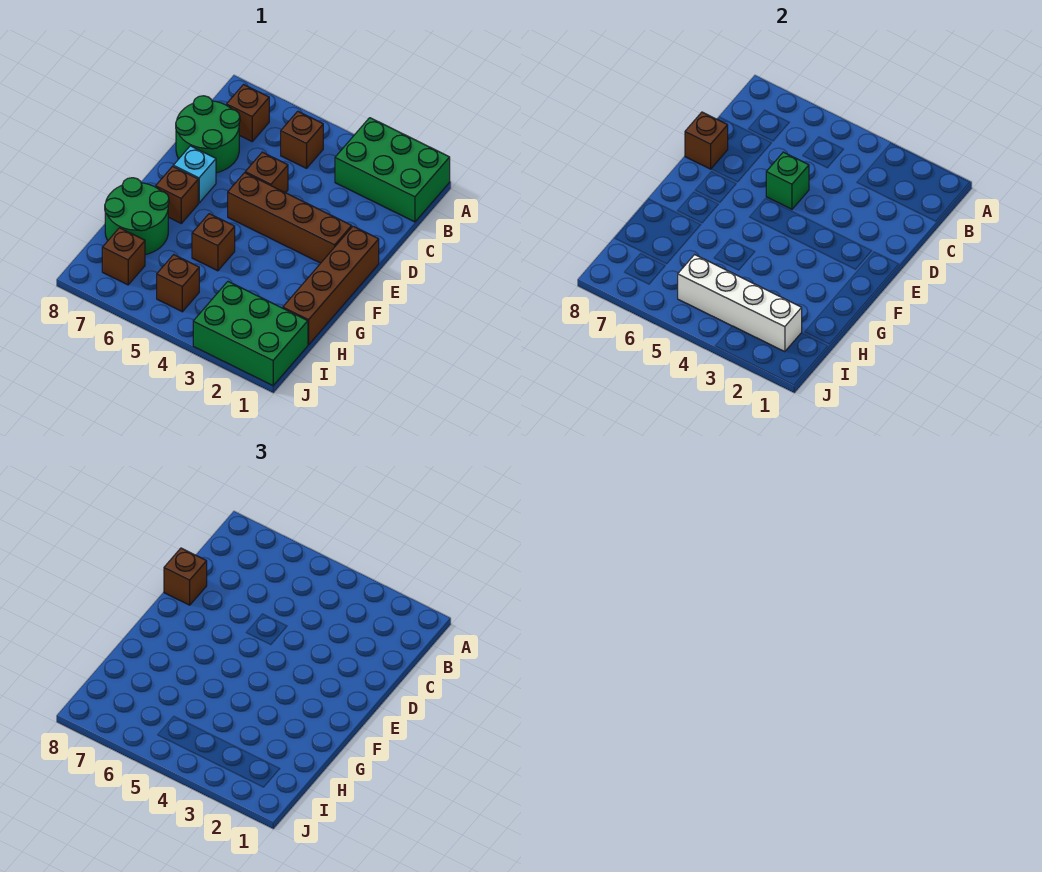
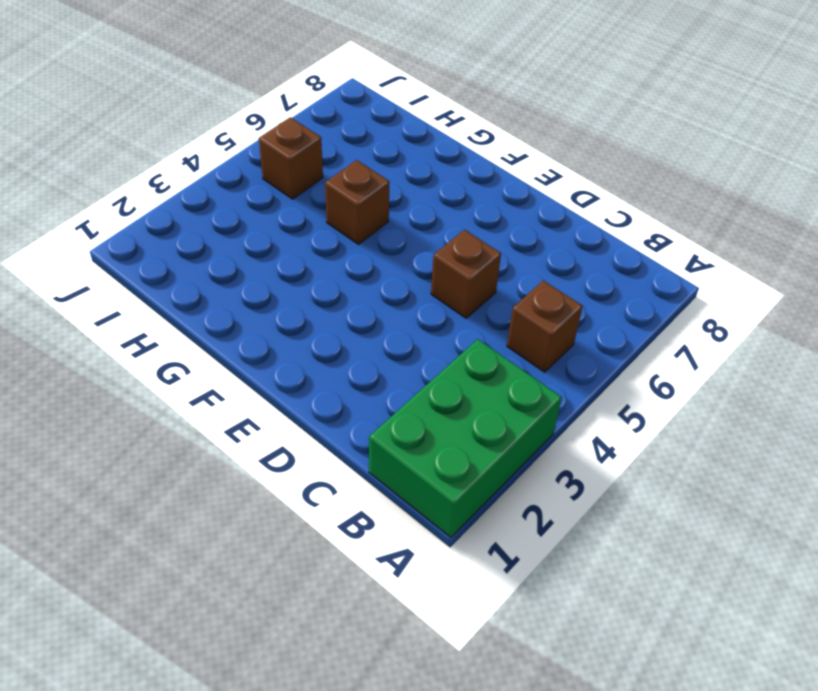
none -> brown brick B7 level 1
none -> green round brick C7:D8 level 1
none -> brown brick E1:H1 level 1

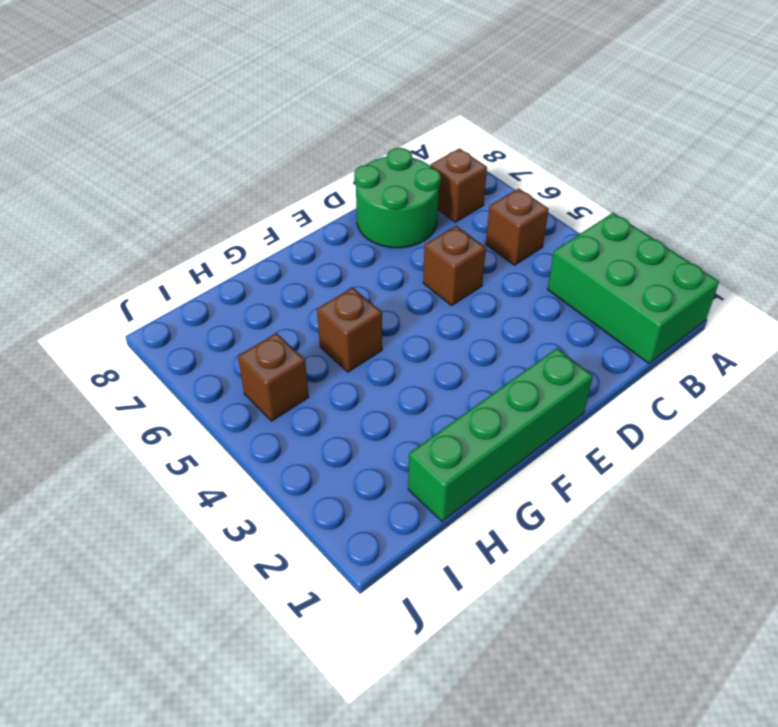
green brick E1:H1 level 1 -> brown brick E1:H1 level 1
none -> brown brick E2:E5 level 1
none -> cyan brick E7 level 1
none -> brown brick F7 level 1

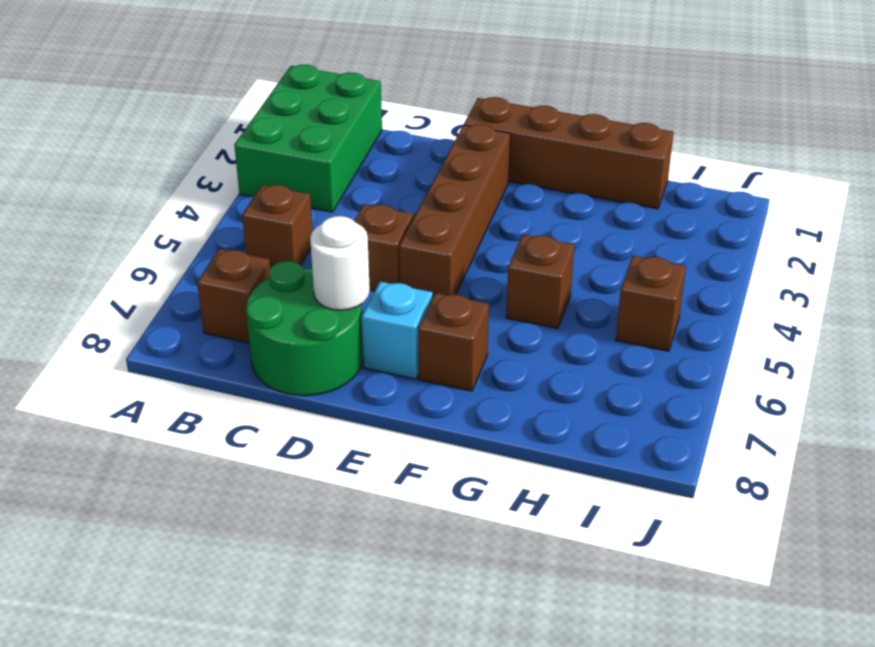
white round brick D7 level 2 -> none
none -> green round brick G7:H8 level 1
none -> green brick I1:J3 level 1
none -> brown brick I7 level 1

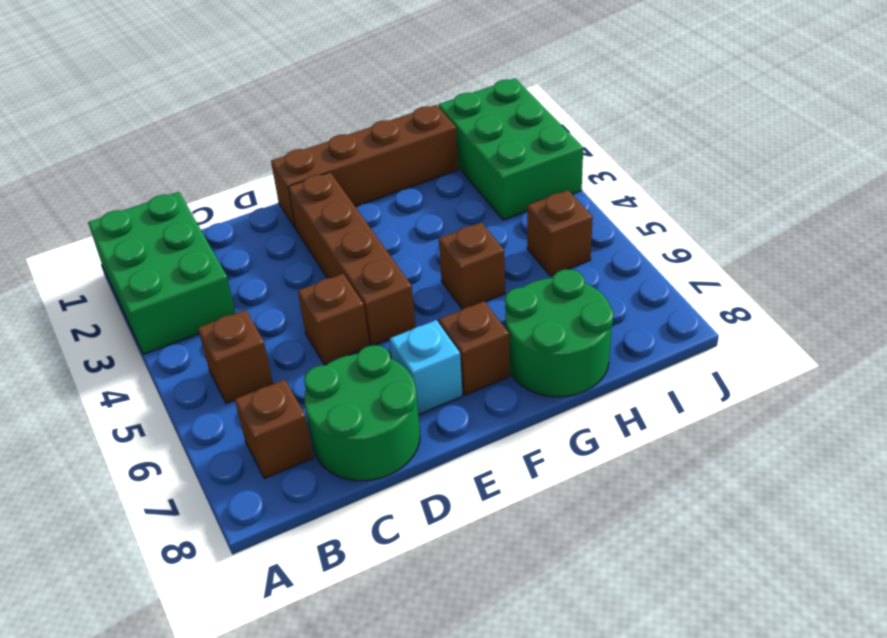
none -> brown brick I7 level 1
none -> green brick D5 level 2
none -> brown brick D8 level 2

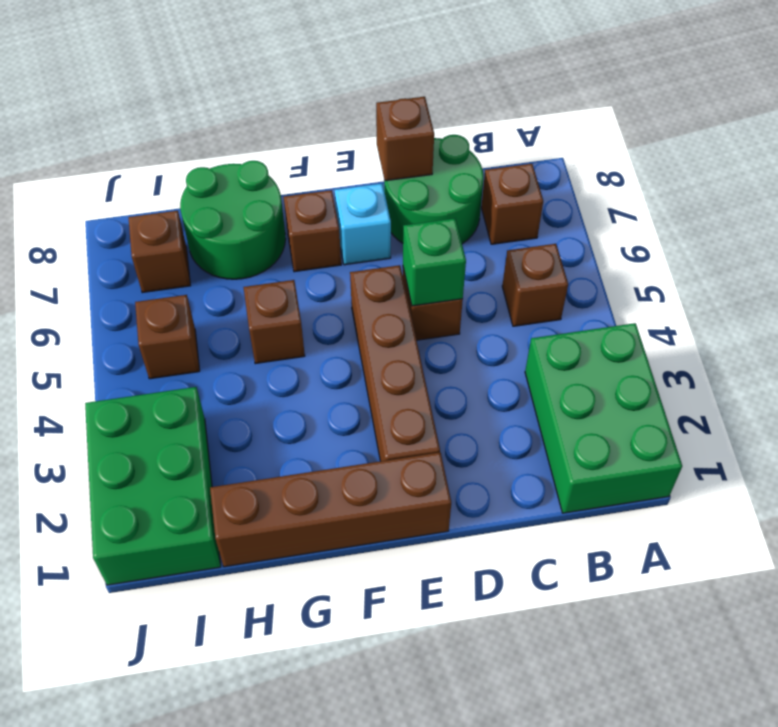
none -> white brick I2:I5 level 2
none -> brown brick D8 level 3

